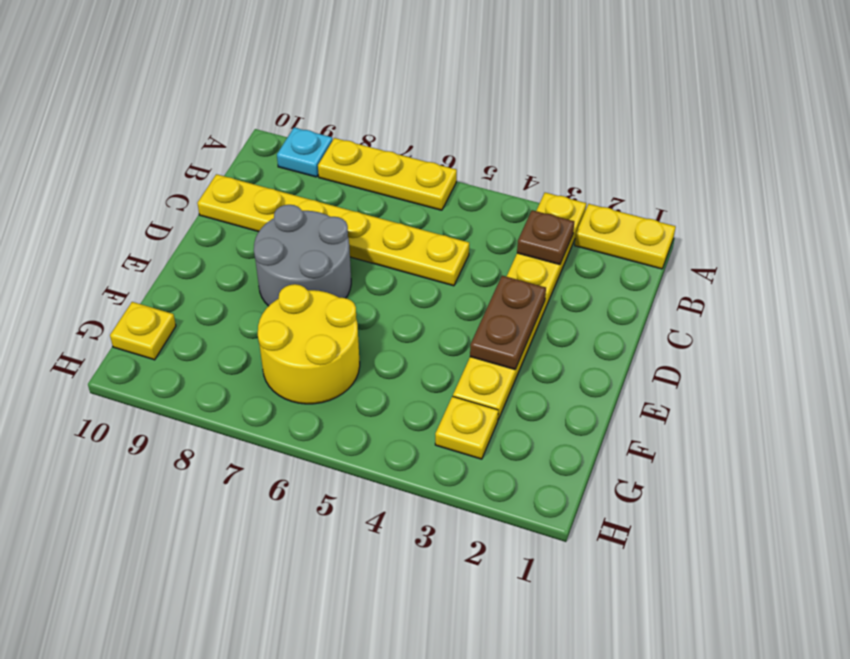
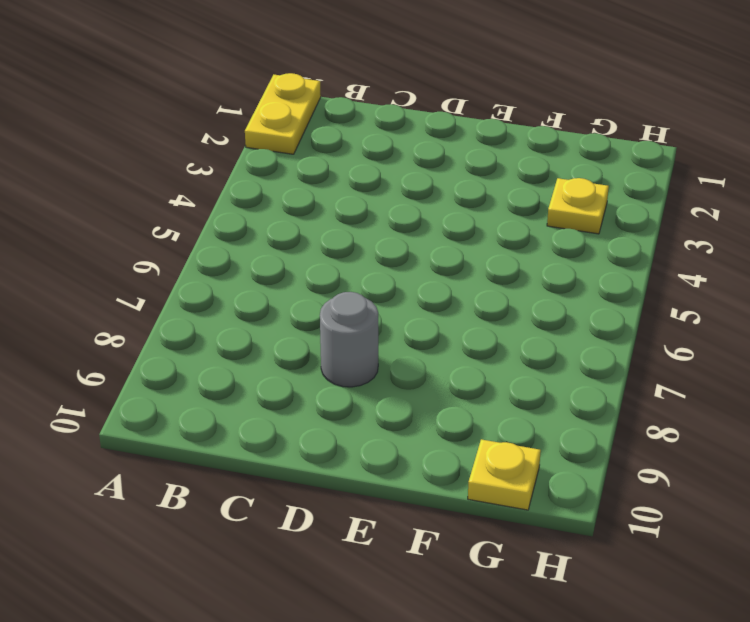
grey round brick D8 level 1 -> grey round brick D7:E8 level 1
none -> yellow plate A3:F3 level 1
none -> yellow plate A6:A8 level 1

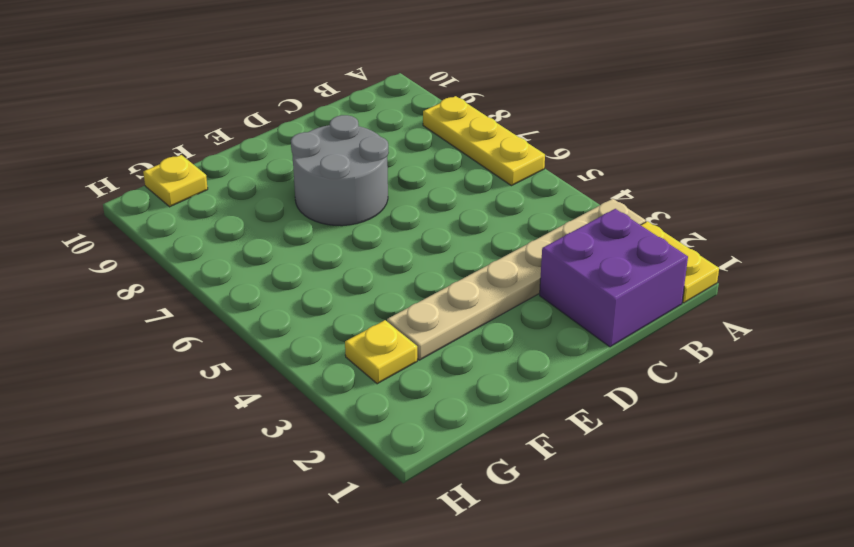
tan plate A3:F3 level 1 -> yellow plate A3:F3 level 1
purple brick B1:C2 level 1 -> none
none -> cyan plate A9 level 1
none -> yellow plate C5:C10 level 1

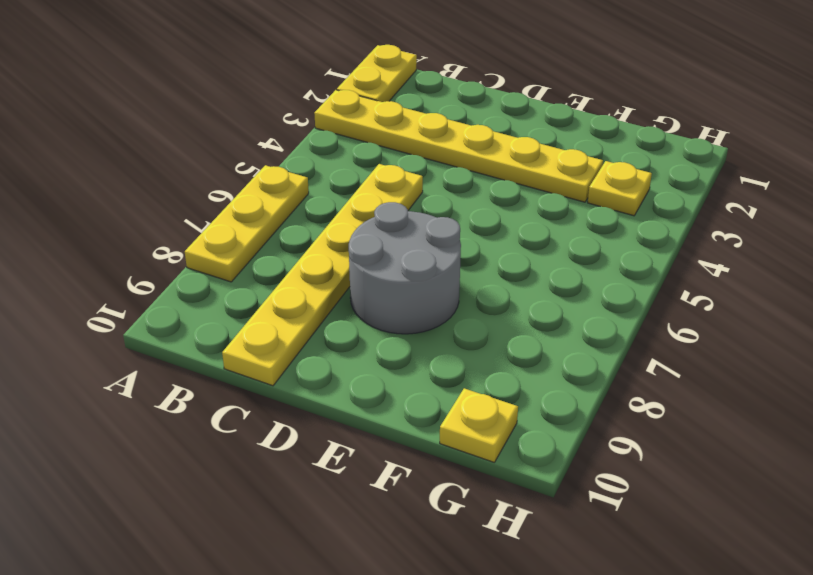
none -> cyan plate A9 level 1
none -> yellow round brick F6:G7 level 1

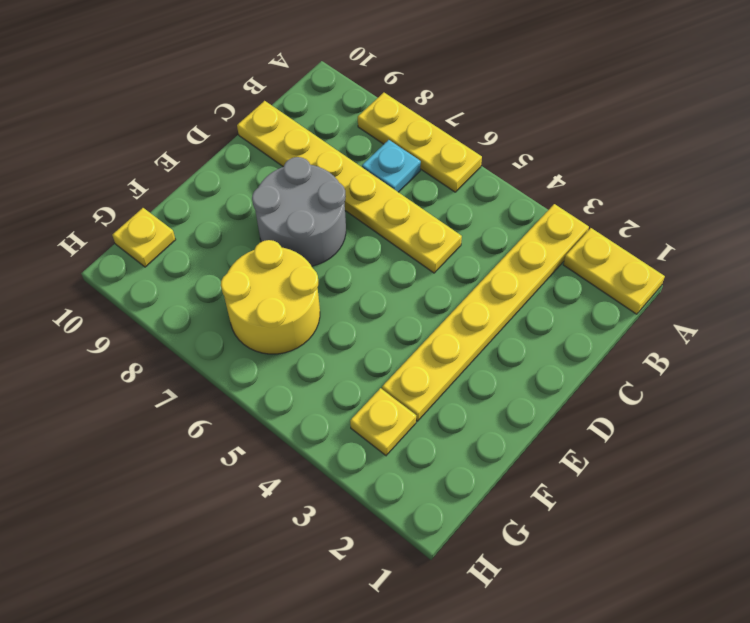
cyan plate B7 level 1 -> cyan plate A9 level 1
none -> brown plate B3 level 2
none -> brown plate D3:E3 level 2

